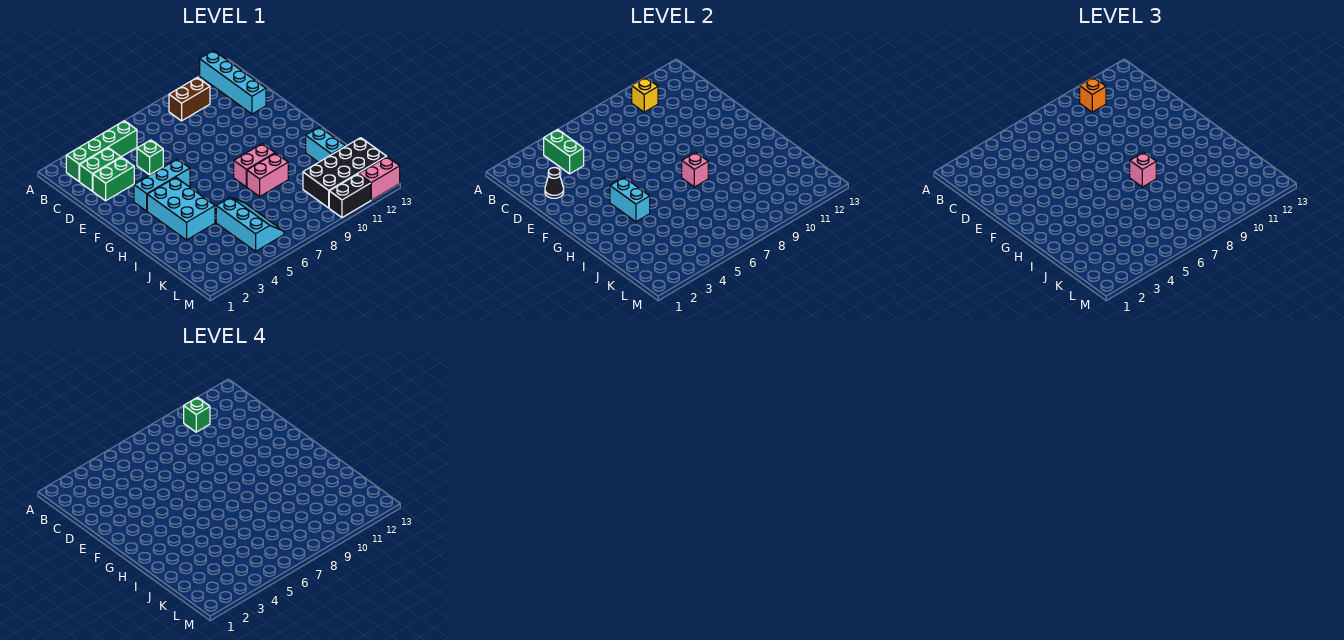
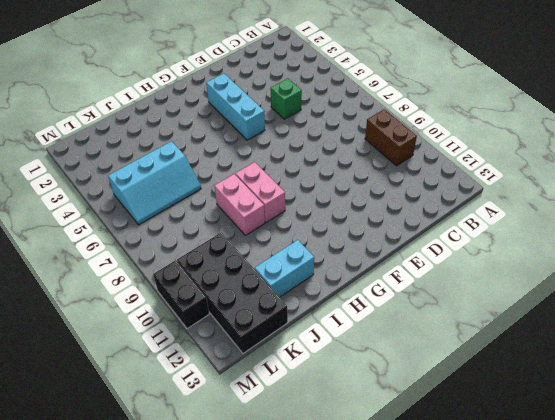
none -> cyan brick A12:D12 level 1
none -> green brick B2:B5 level 1
none -> green brick C2:C3 level 1

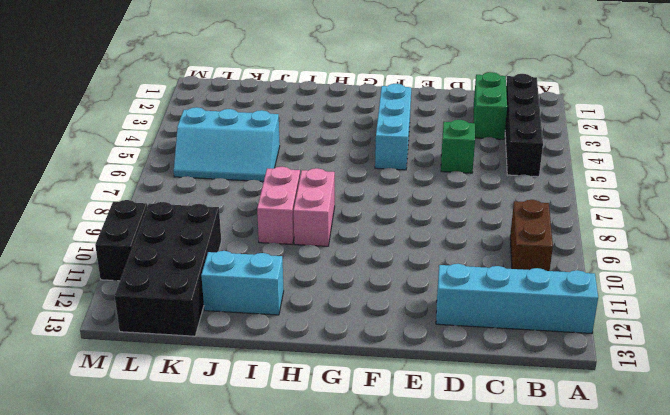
black brick B2:B5 level 1 -> green brick B2:B5 level 1
none -> green brick D2:D3 level 1
none -> cyan brick G3:I4 level 1
none -> pink brick M12:M13 level 1

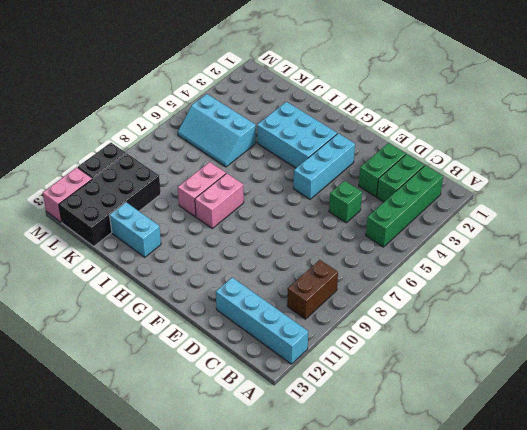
none -> green brick B4:C4 level 2
none -> yellow brick B10 level 2
none -> black cone D2 level 2

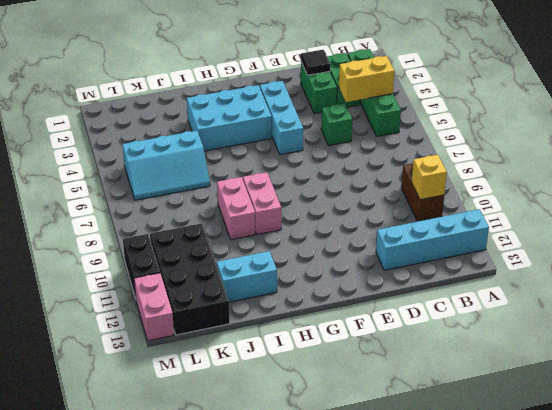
yellow brick B4:C4 level 2 -> green brick B4:C4 level 2
black tile D2 level 2 -> black cone D2 level 2
none -> cyan brick G4:H4 level 2
none -> pink brick H8 level 2
none -> orange brick B10 level 3

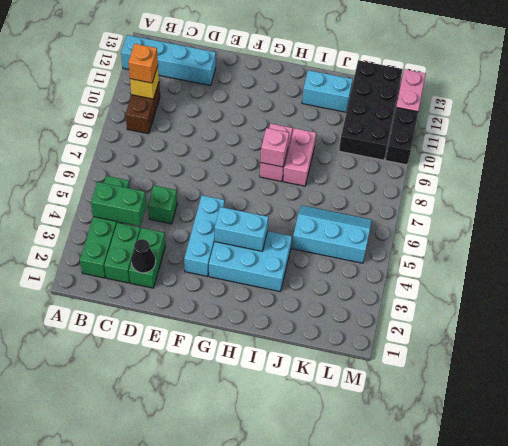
none -> pink brick H8 level 3
none -> green brick B10 level 4

